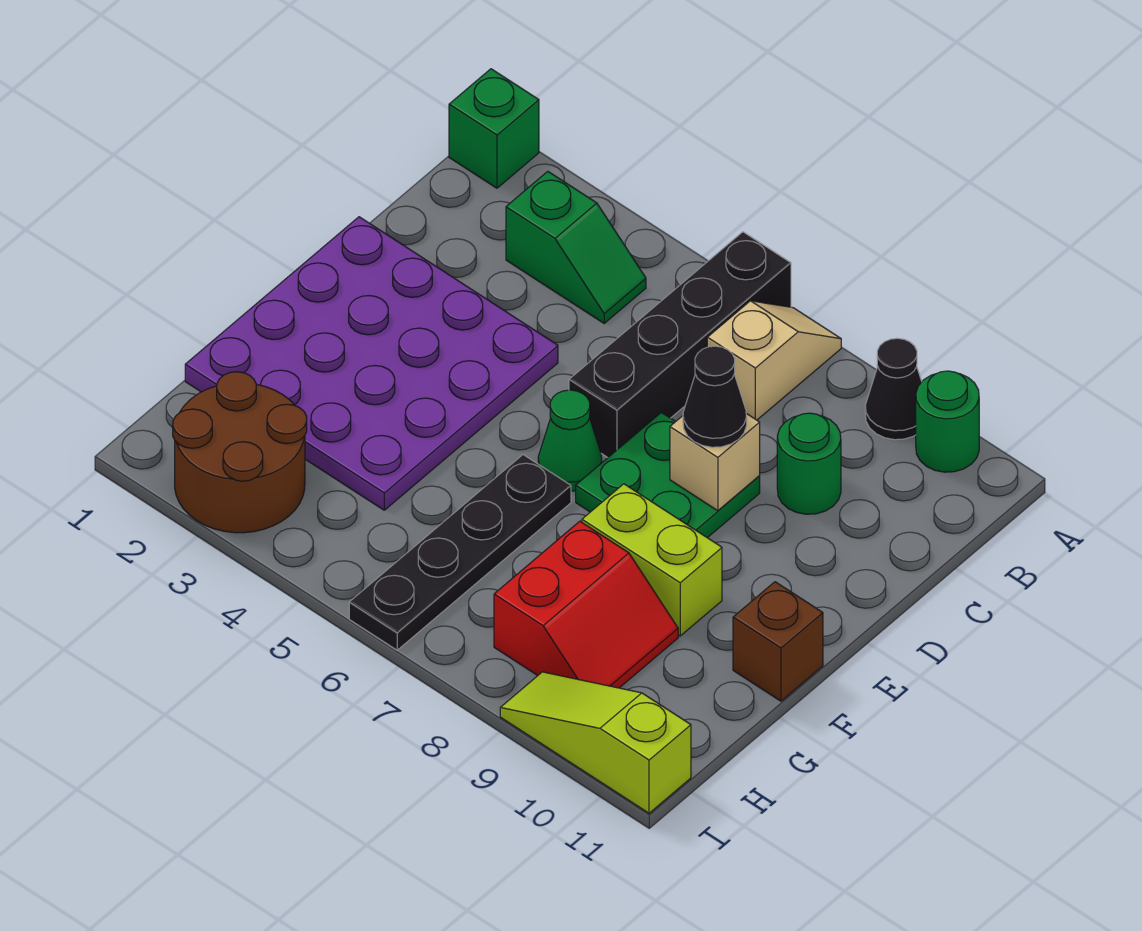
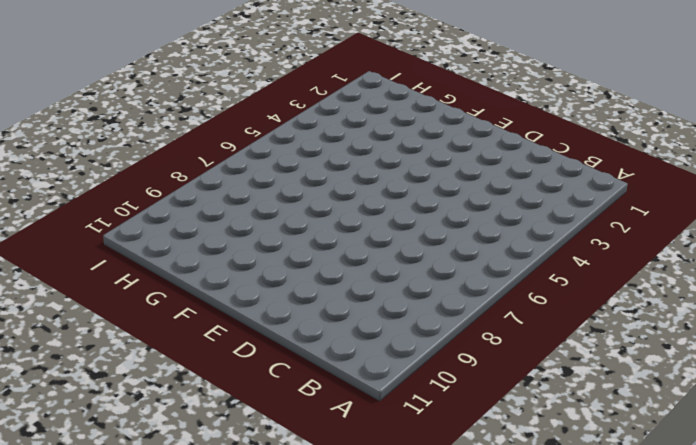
none -> green brick A1 level 1
none -> black brick A6:D6 level 1
none -> tan slope A7:B7 level 1 top B

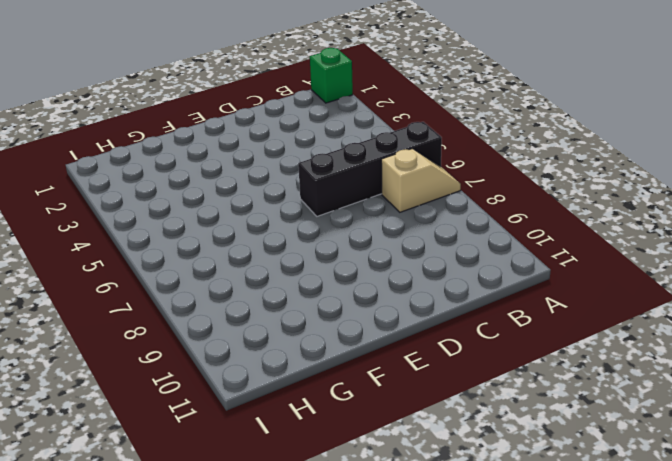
none -> black cone A9 level 1
none -> green round brick A10 level 1
none -> green slope B3:B4 level 1 top 3

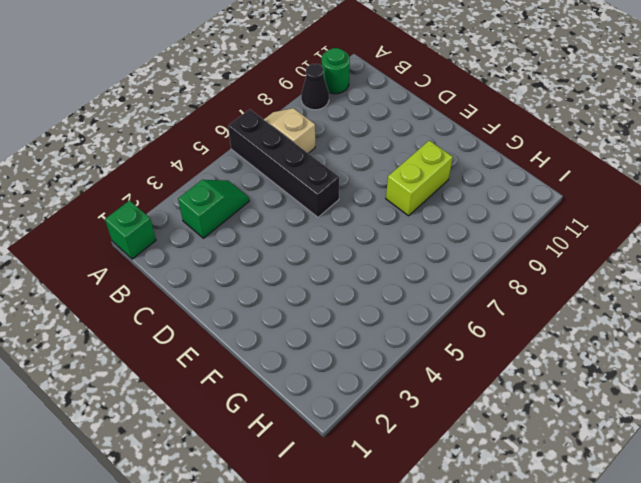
none -> green round brick C9 level 1
none -> purple plate D1:G4 level 1
none -> green plate D7:E8 level 1

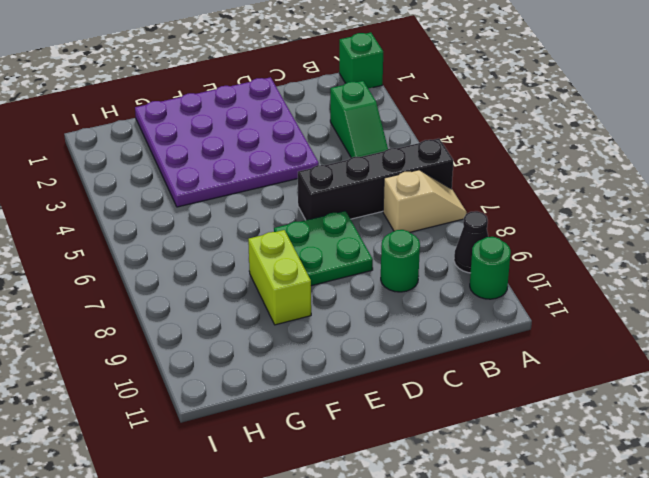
none -> green cone E6 level 1
none -> black plate F6:I6 level 1
none -> brown brick F11 level 1

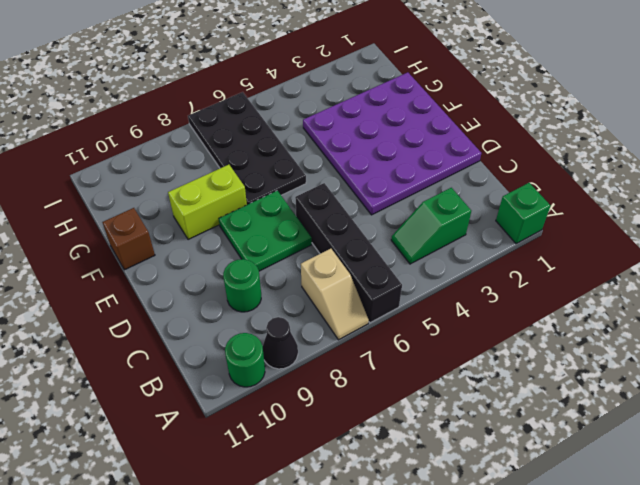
black plate F6:I7 level 1 -> black plate F6:I6 level 1
none -> green cone E6 level 1
none -> red slope G8:H9 level 1 top 8
none -> brown round brick H2:I3 level 1

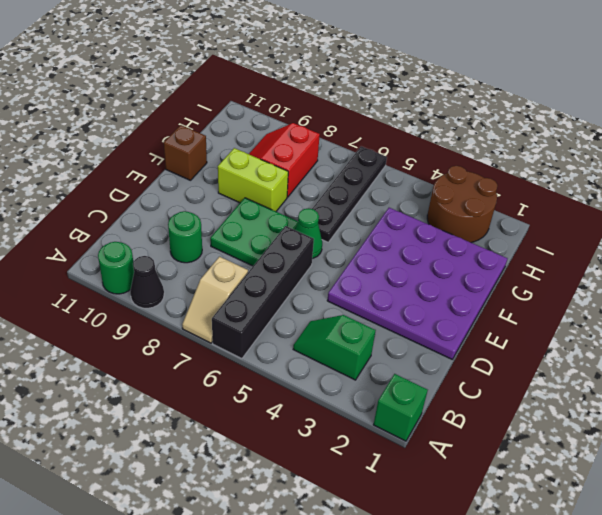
none -> lime slope I9:I11 level 1 top 11
none -> tan brick D8 level 2
none -> black cone D8 level 3

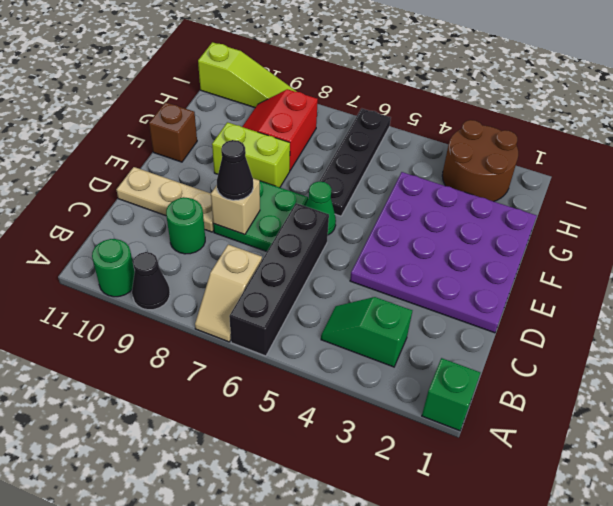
tan plate D9:D11 level 1 -> none

